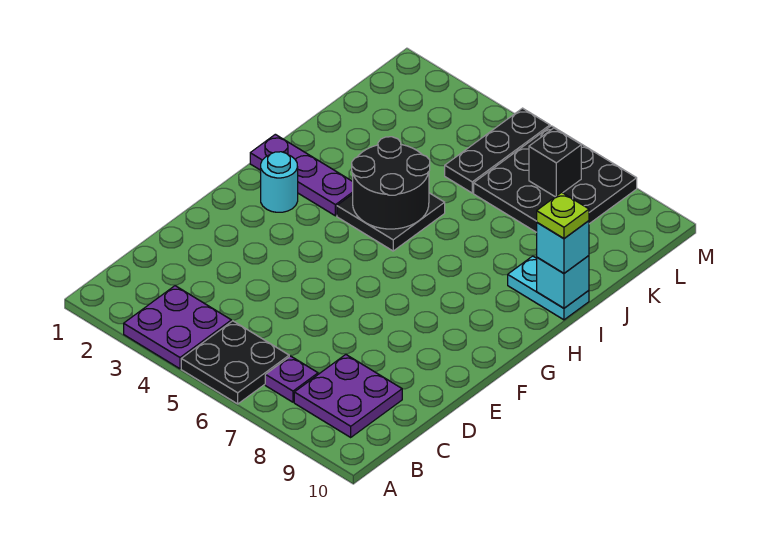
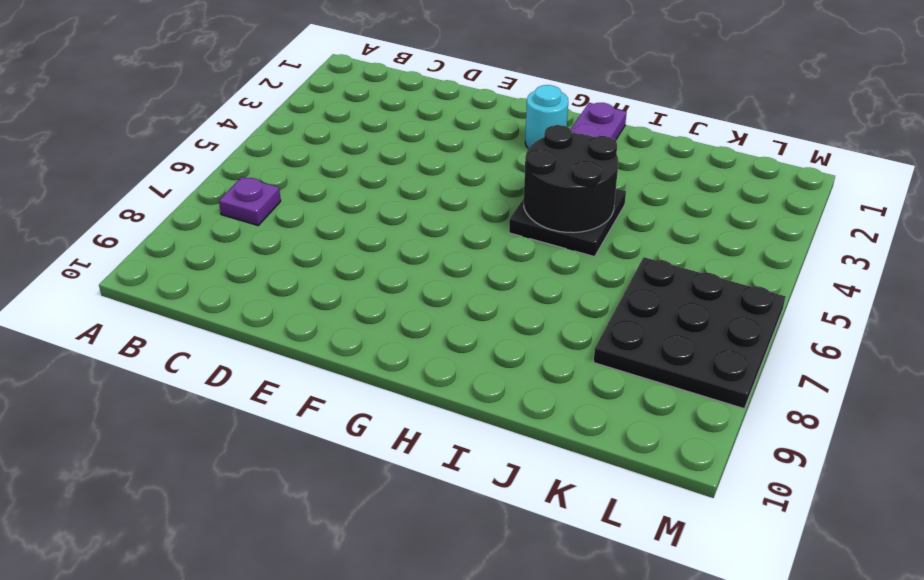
none -> purple plate A3:B4 level 1
none -> black plate A5:B6 level 1
none -> purple plate B8:C9 level 1

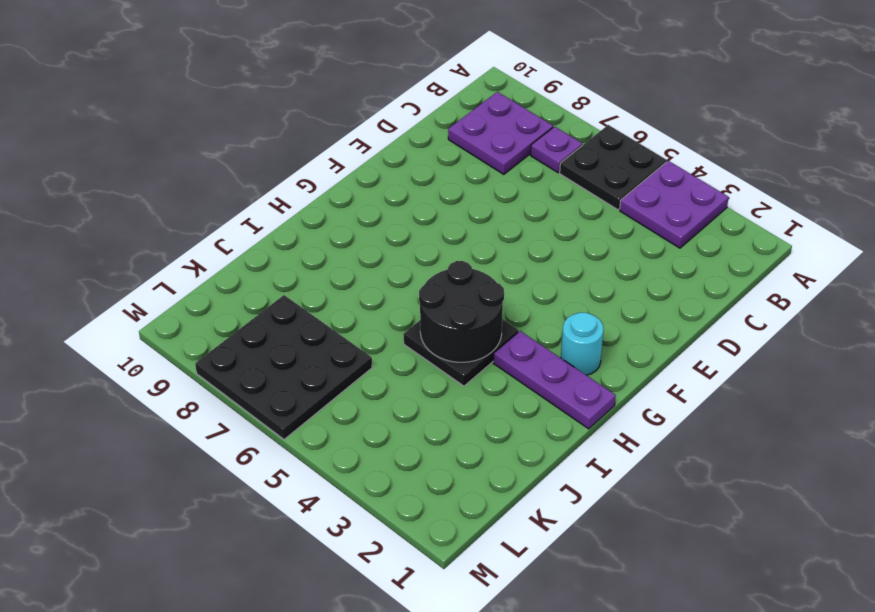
none -> cyan plate I9:I10 level 1
none -> black plate K5:M5 level 1
none -> cyan brick I10 level 2

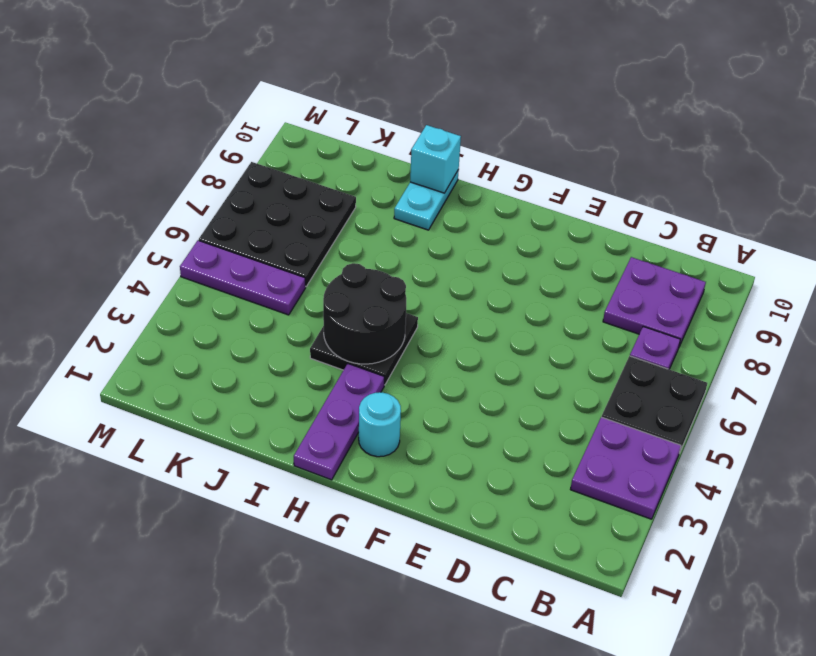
purple plate K5:M5 level 1 -> black plate K5:M5 level 1
none -> black brick L7 level 2
none -> cyan brick I10 level 3
none -> lime plate I10 level 4

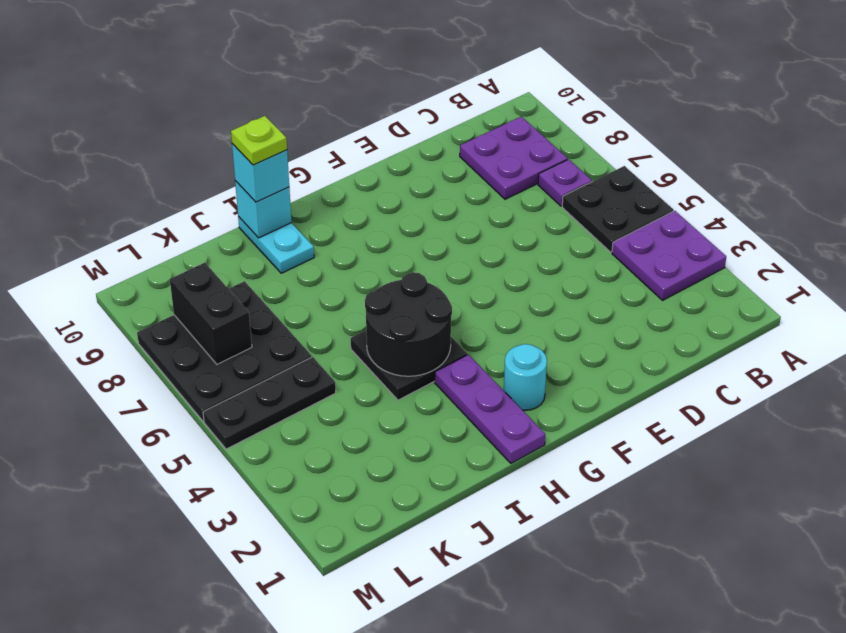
black brick L7:L8 level 2 -> black brick L7 level 2

